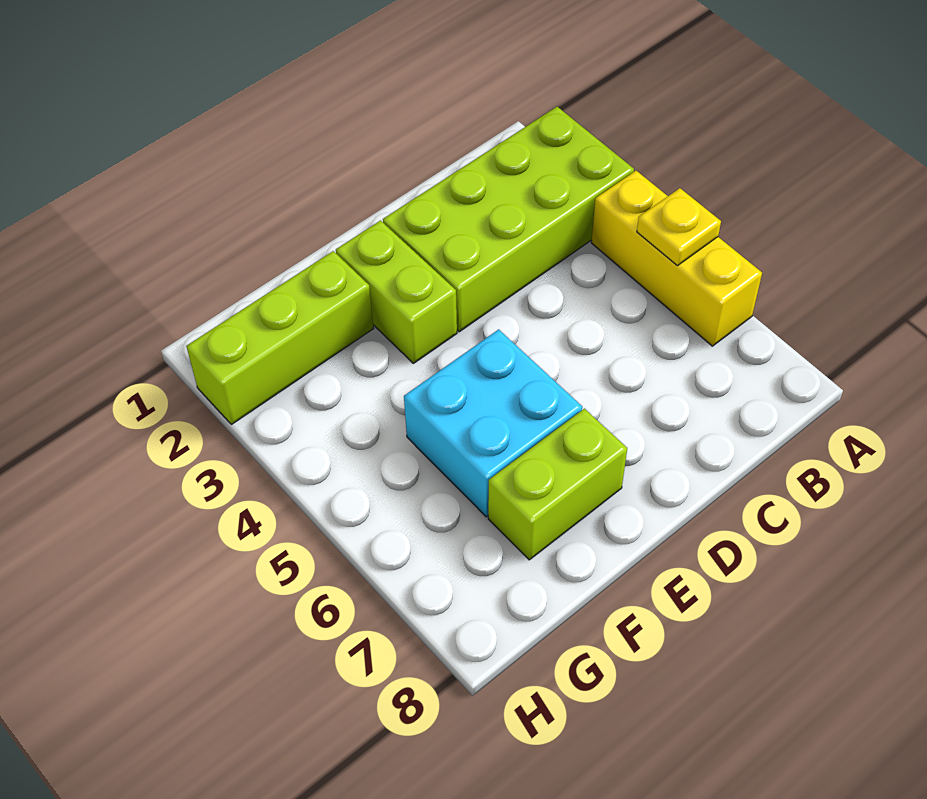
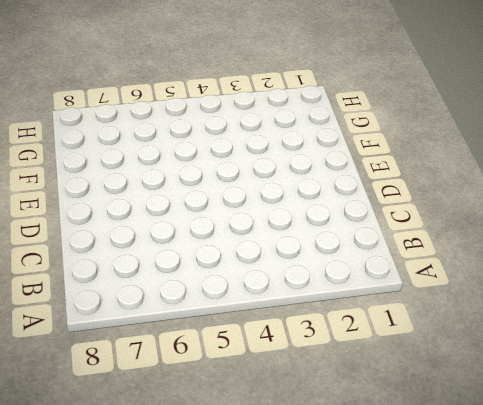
none -> lime brick A2:D3 level 1
none -> yellow brick A4:A6 level 1

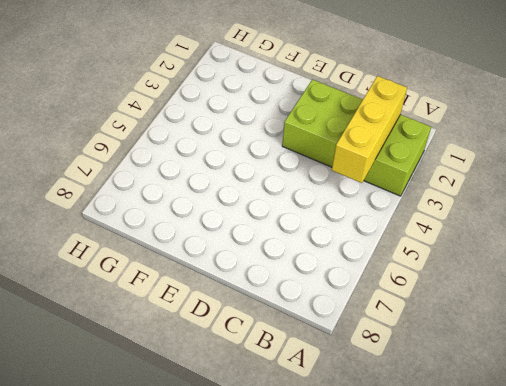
yellow brick B2:B4 level 2 -> yellow brick A4:A6 level 1
none -> lime brick E2:E3 level 1
none -> cyan brick E5:F6 level 1

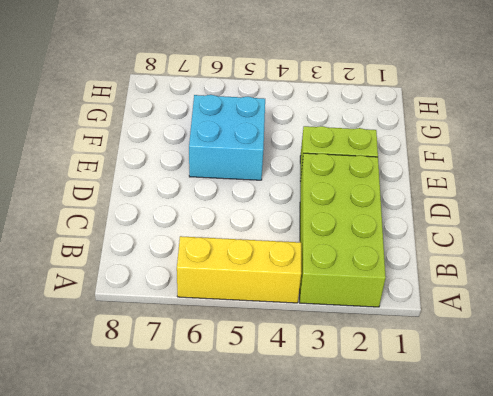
none -> lime brick E7:F7 level 1
none -> lime brick F2:H2 level 1

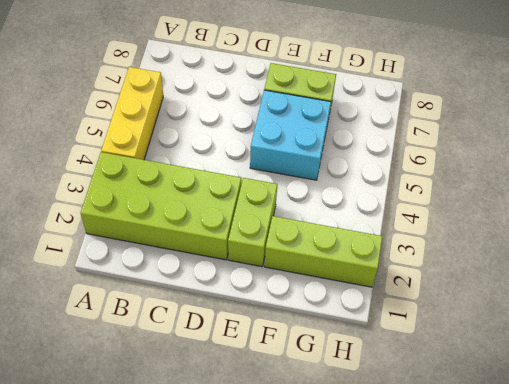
none -> yellow plate A5 level 2

